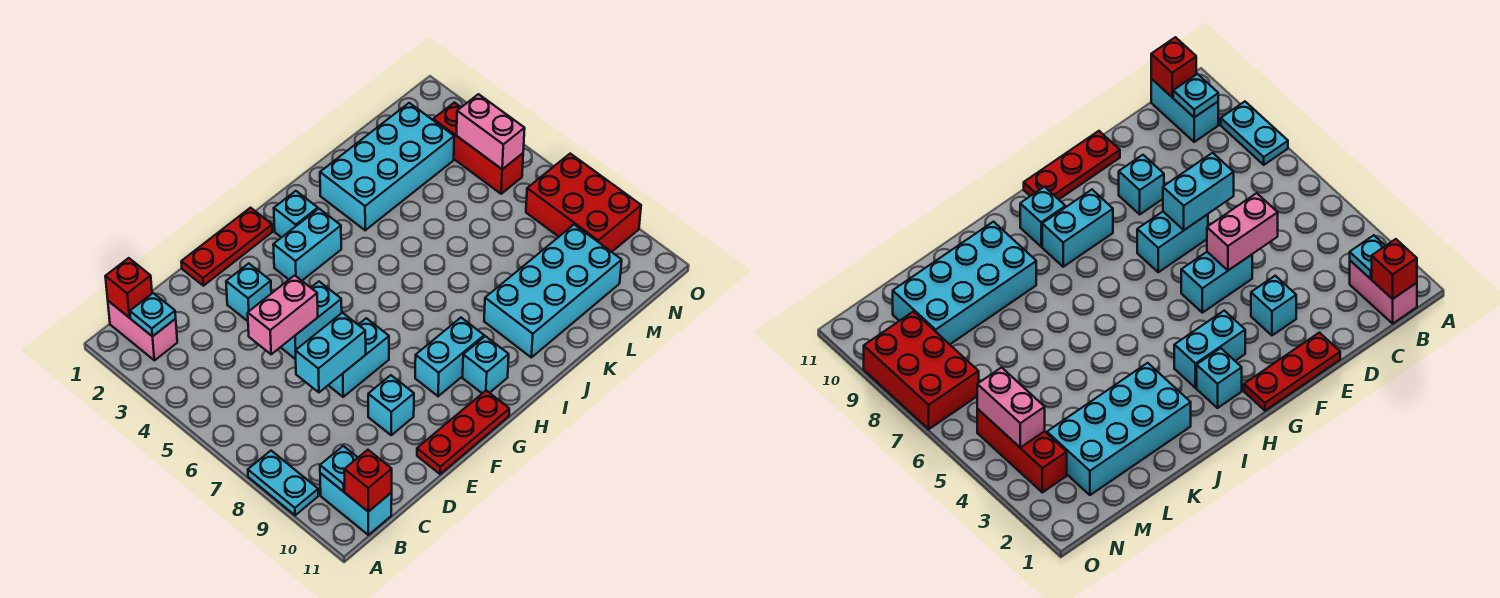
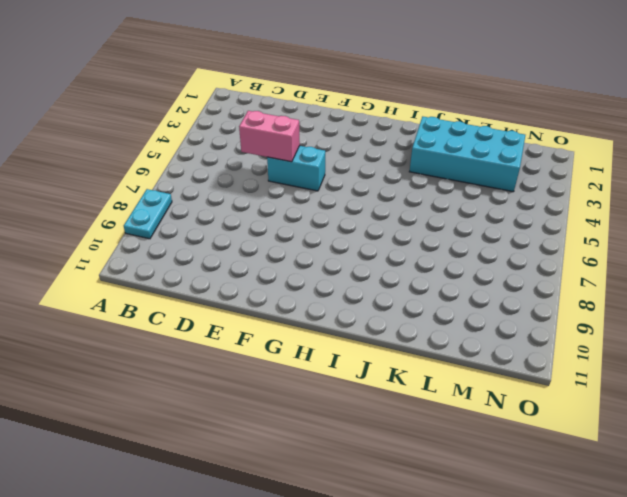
none -> pink brick B1:B2 level 1
none -> cyan brick B10:B11 level 1
none -> red plate E1:G1 level 1

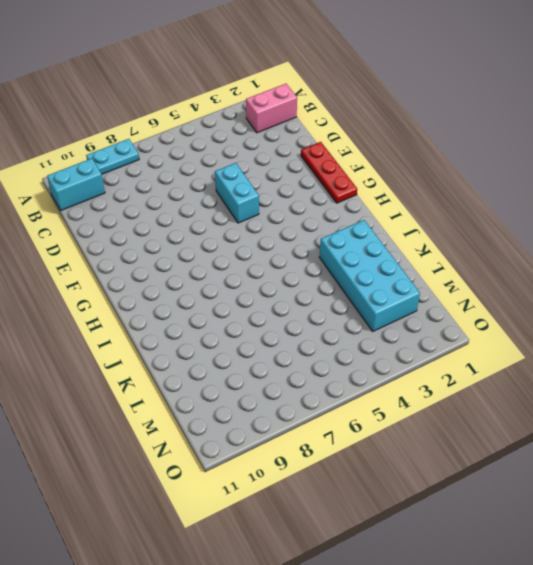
none -> cyan brick E3 level 1
none -> cyan brick E7:F7 level 1
none -> cyan brick E9 level 1

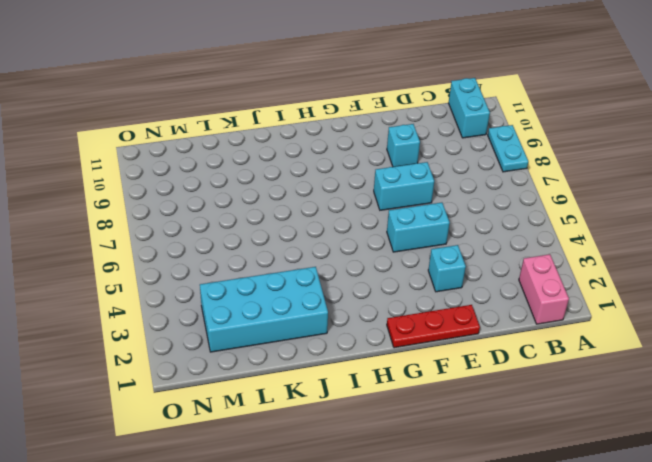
none -> red plate E11:G11 level 1
none -> cyan brick G3:H3 level 1
none -> cyan brick G9:H9 level 1

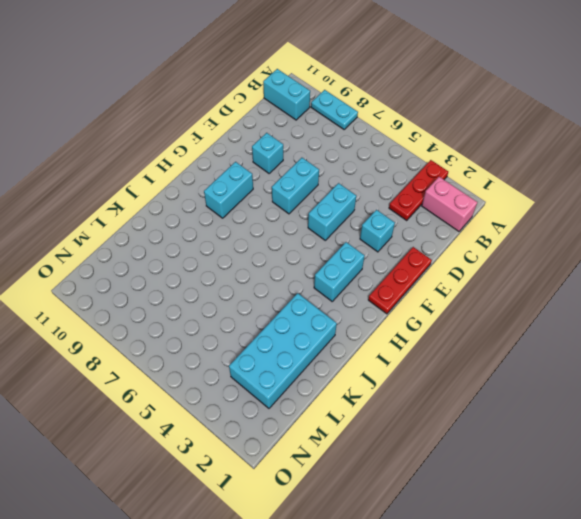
red plate A3:C3 level 1 -> red plate E11:G11 level 1
none -> cyan brick H2 level 1
none -> cyan brick H10 level 1
none -> cyan brick J9:M10 level 1

